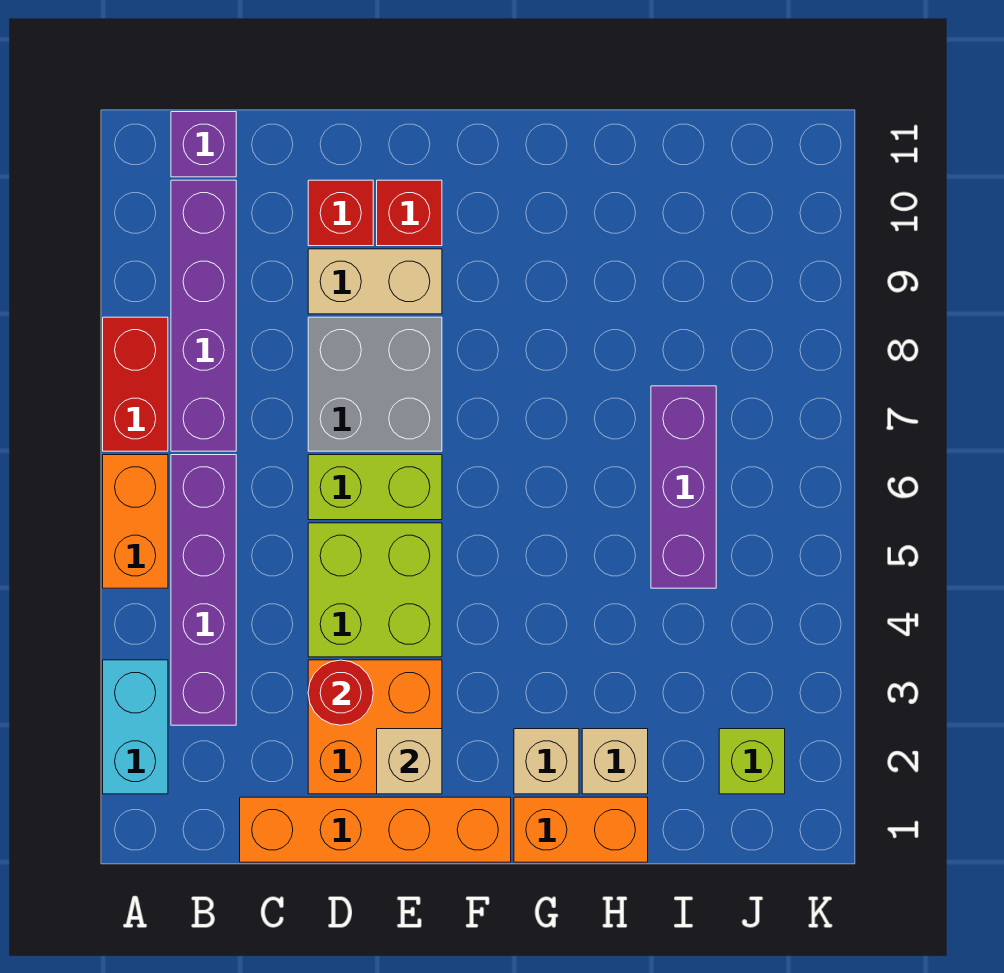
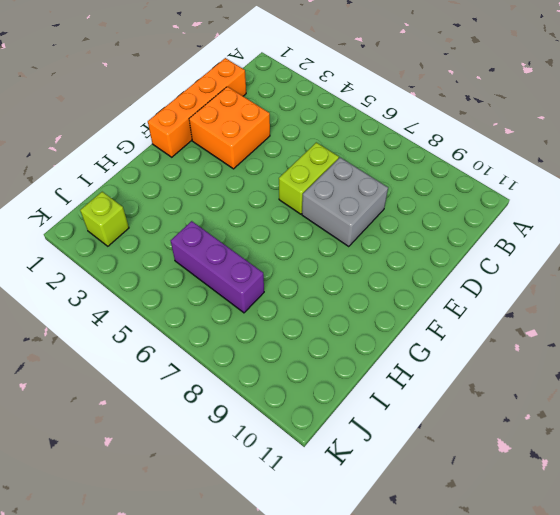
none -> cyan brick A2:A3 level 1
none -> orange brick A5:A6 level 1
none -> red brick A7:A8 level 1

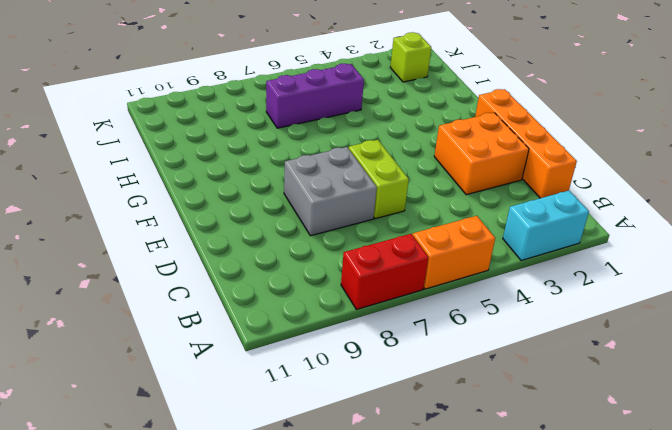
none -> purple brick B3:B6 level 1
none -> purple brick B7:B10 level 1
none -> purple brick B11 level 1

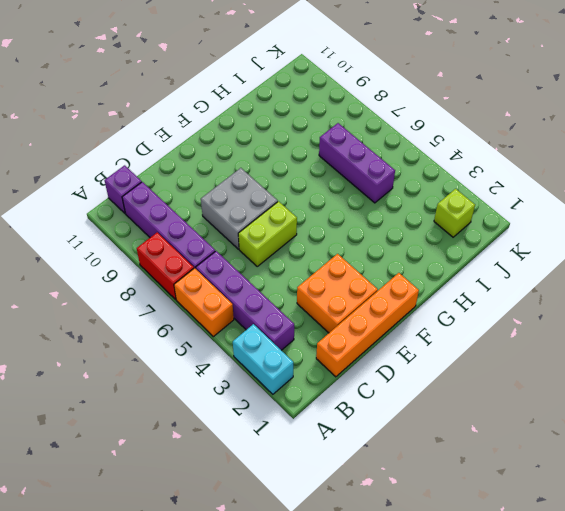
none -> lime brick D4:E5 level 1
none -> tan brick D9:E9 level 1
none -> red brick D10 level 1

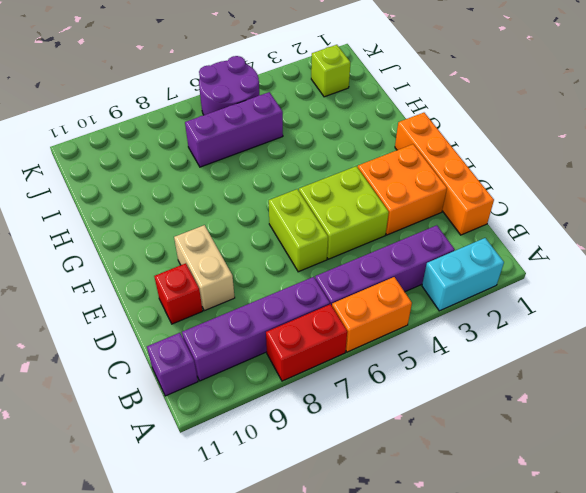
purple round brick J5:K6 level 1 -> none
none -> grey brick D7:E8 level 1
none -> red brick E10 level 1
none -> orange brick G1:H1 level 1

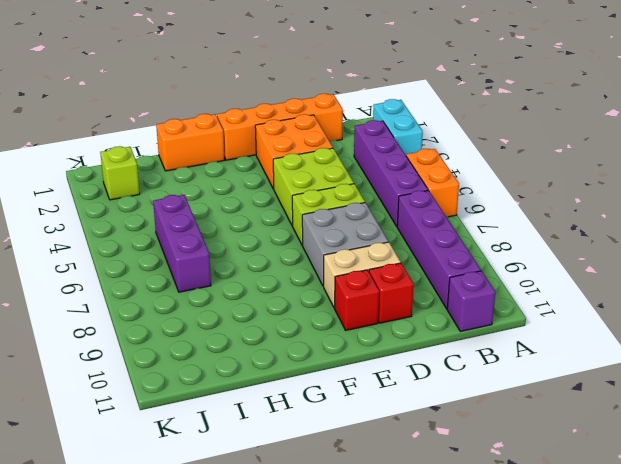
none -> red brick A7:A8 level 1
none -> tan brick G2 level 1
none -> tan brick H2 level 1

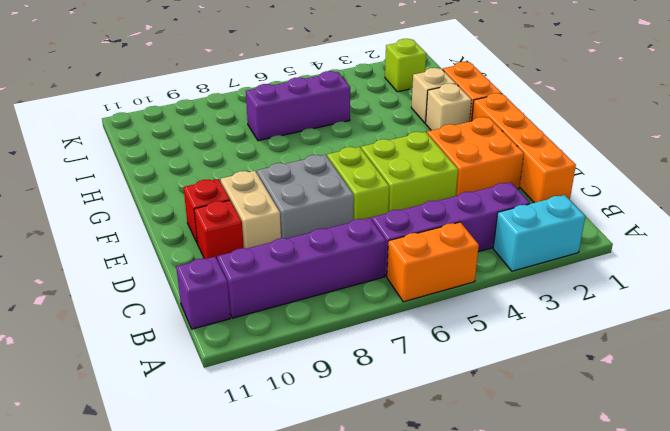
none -> red brick A7:A8 level 1
none -> red round brick D3 level 2
none -> tan brick E2 level 2

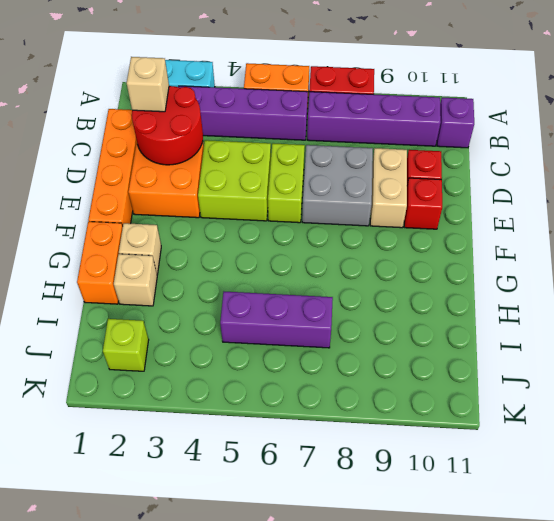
red round brick C2:D3 level 2 -> red round brick D3 level 2
tan brick C2 level 3 -> tan brick E2 level 2

